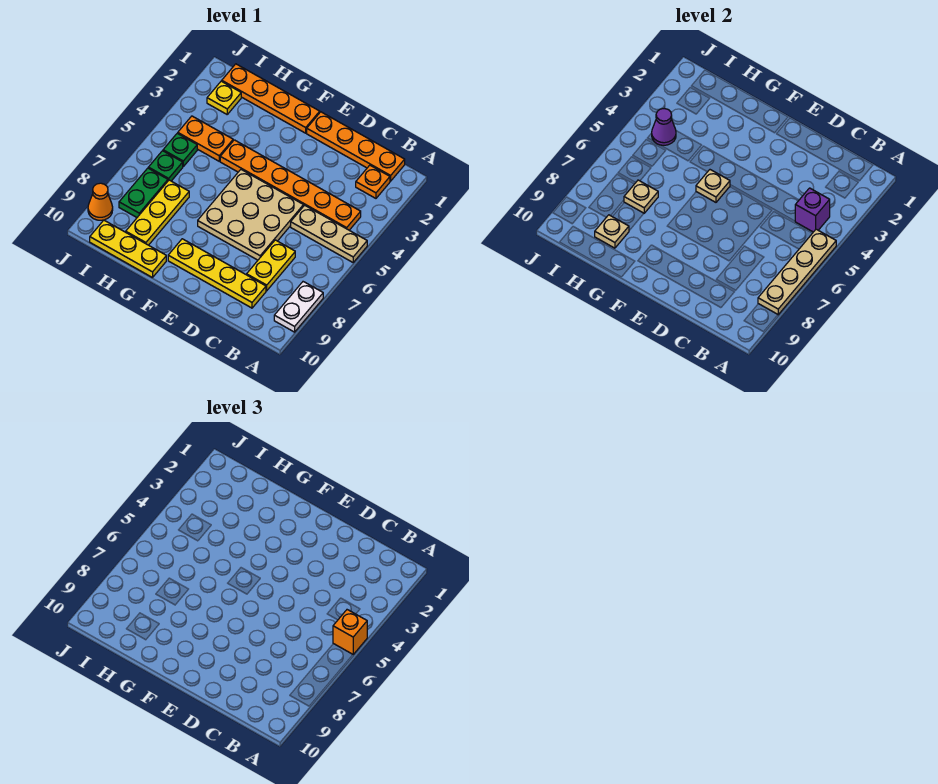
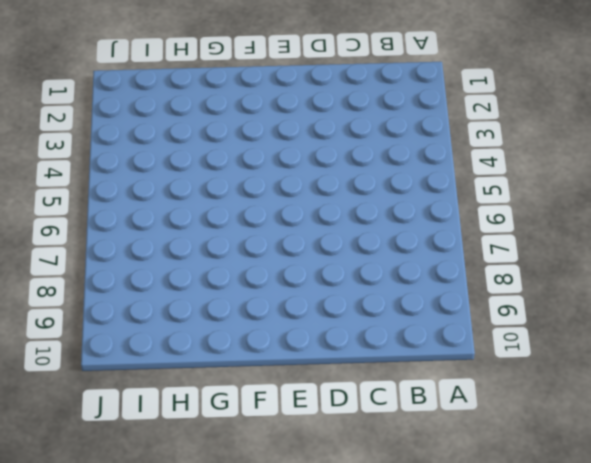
none -> tan plate A5:C5 level 1
none -> white plate A8:A9 level 1
none -> orange plate B1:E1 level 1

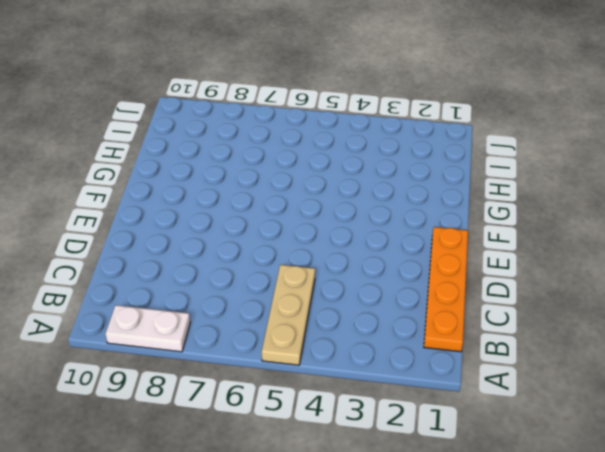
none -> orange plate B2 level 1
none -> orange plate B4:G4 level 1
none -> yellow plate C7:C8 level 1

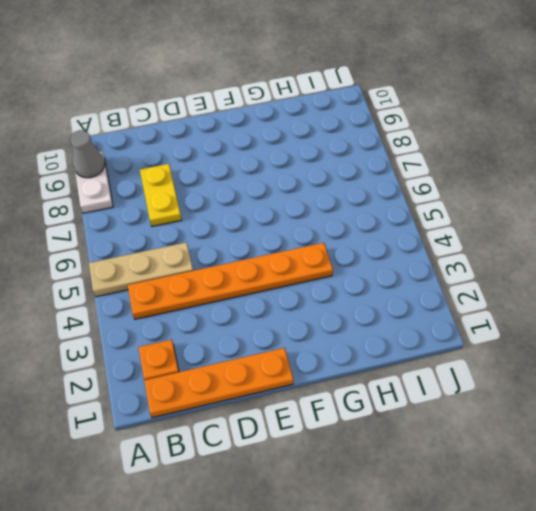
grey cone A9 level 2 -> none
none -> yellow plate C9:F9 level 1
none -> tan plate D5:F7 level 1
none -> orange plate F1:I1 level 1

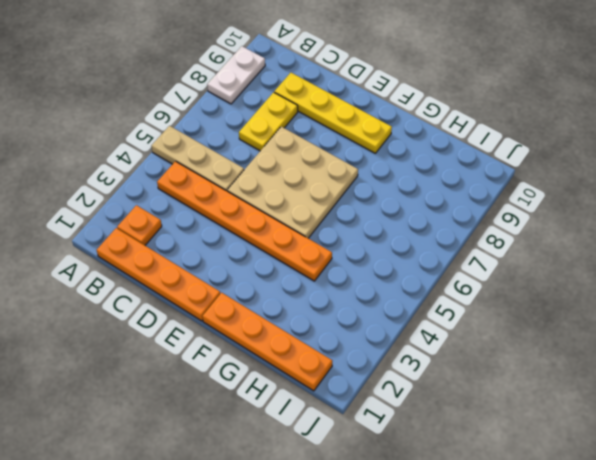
none -> yellow plate G10:I10 level 1
none -> orange plate H4:I4 level 1
none -> yellow plate H7:H9 level 1

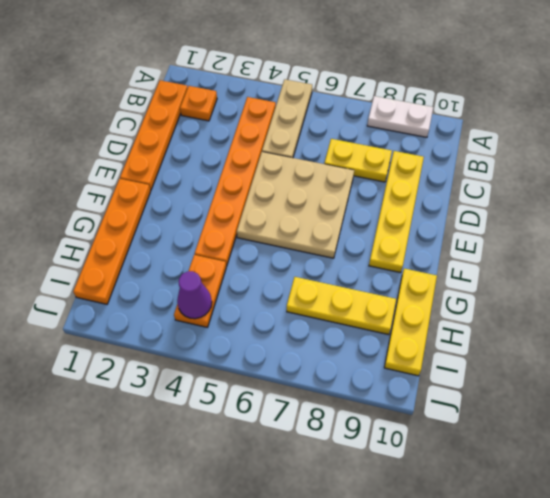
none -> yellow plate I2 level 1
none -> green plate I5 level 1
none -> green plate I6 level 1

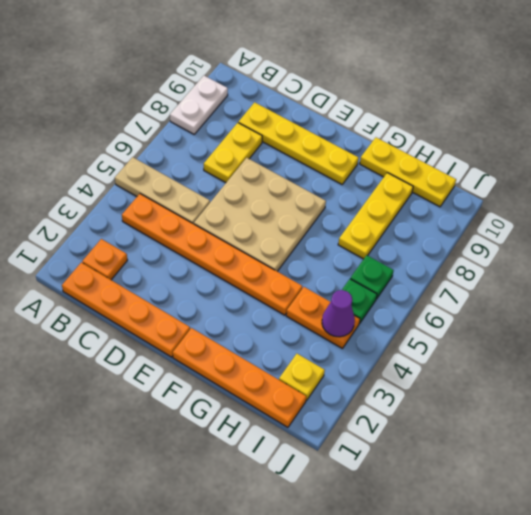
none -> green plate I7:I8 level 1
none -> orange cone J9 level 1
none -> tan plate A5:A8 level 2

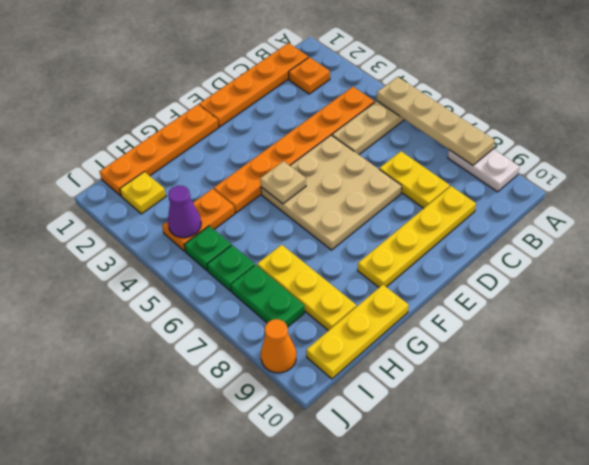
none -> purple brick B4 level 2
none -> tan plate H7 level 2
none -> tan plate H9 level 2

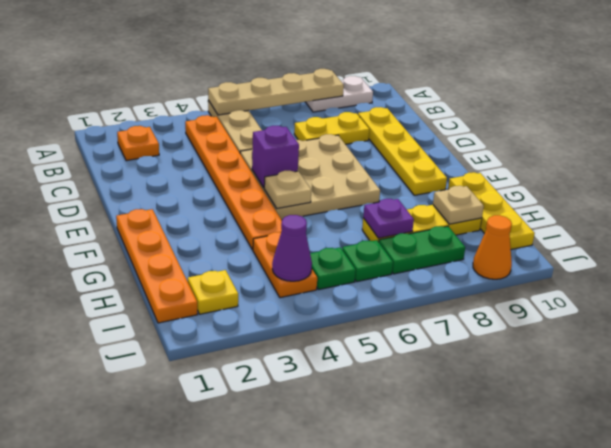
purple brick E5 level 2 -> purple brick B4 level 2
purple plate H7 level 2 -> tan plate H7 level 2
none -> orange plate B1:E1 level 1
none -> orange brick A5 level 3

